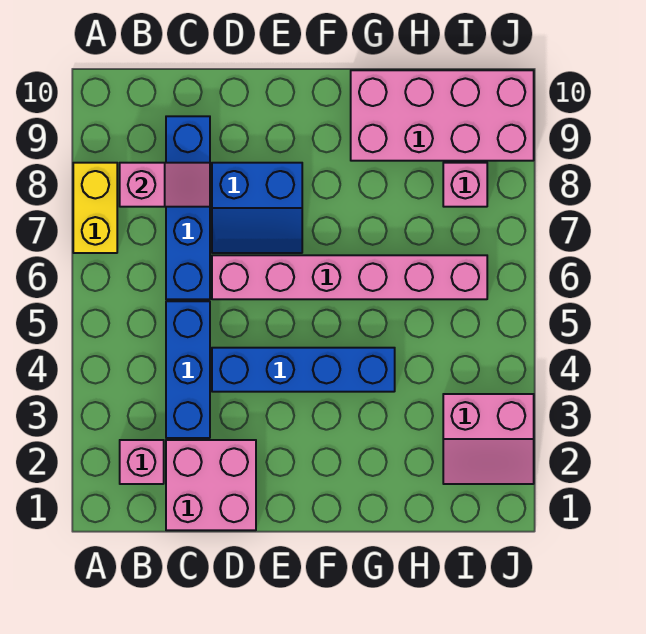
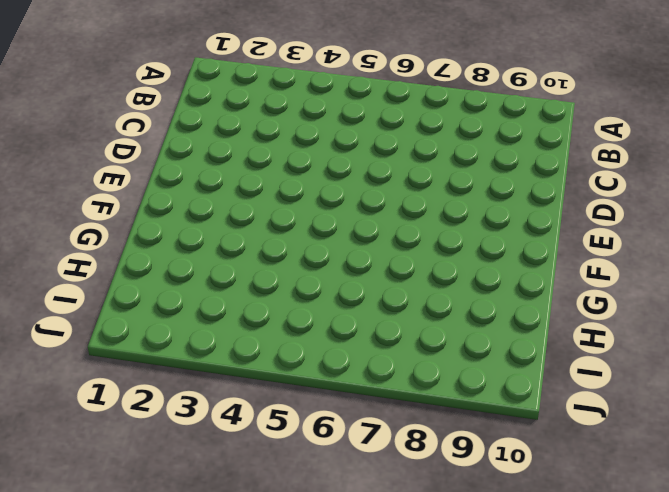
none -> yellow brick A7:A8 level 1
none -> pink brick B2 level 1
none -> pink brick C1:D2 level 1

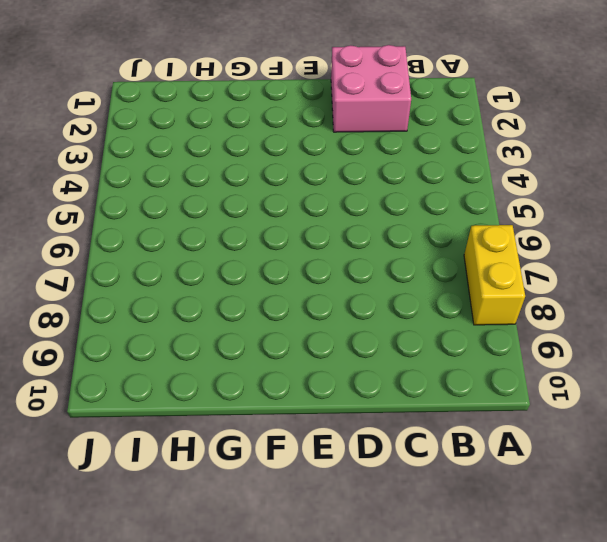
none -> pink brick B2 level 1
none -> blue brick C3:C5 level 1
none -> blue brick C6:C9 level 1

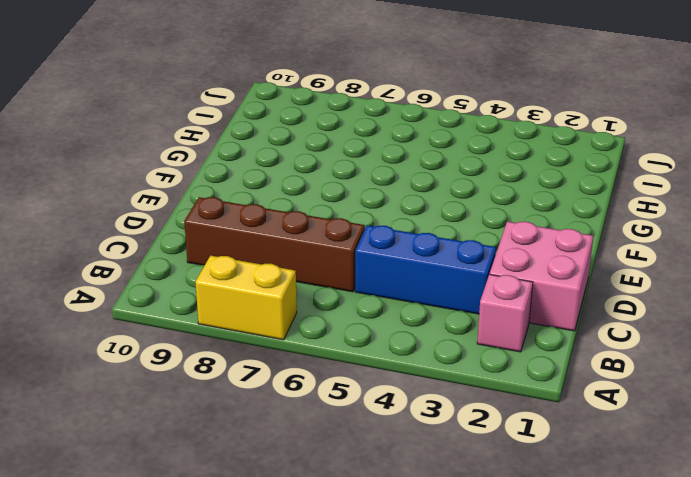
brown brick C6:C9 level 1 -> blue brick C6:C9 level 1
none -> blue brick D4:G4 level 1
none -> pink brick D6:I6 level 1
none -> blue slope D7:E8 level 1 top 8

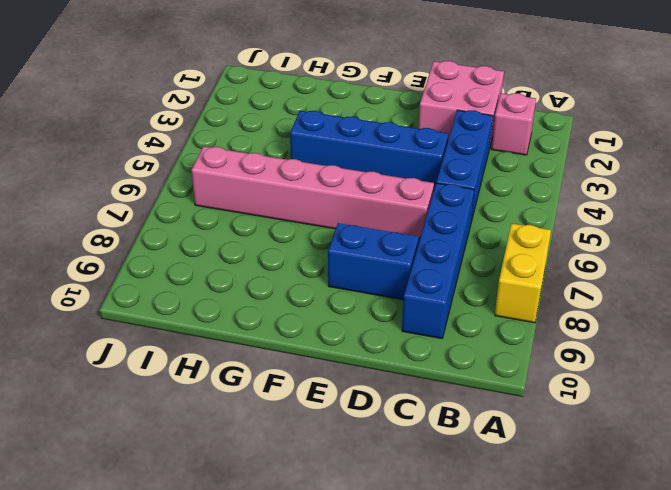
none -> pink brick G9:J10 level 1
none -> pink slope I2:J3 level 1 top 3
none -> pink brick I8 level 1

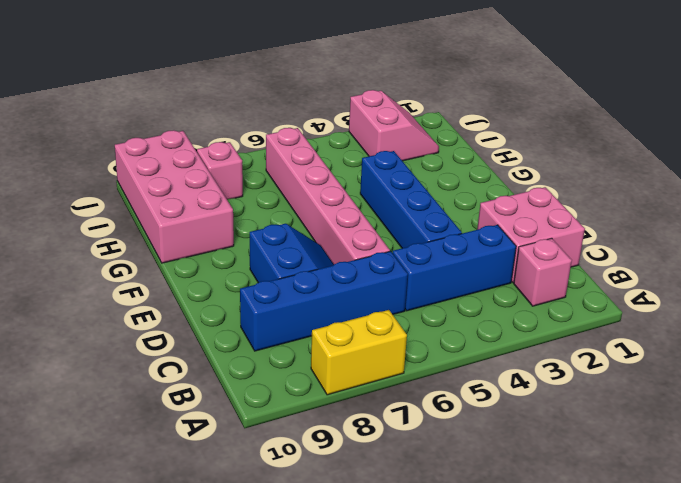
none -> pink slope B8:C8 level 2 top B

